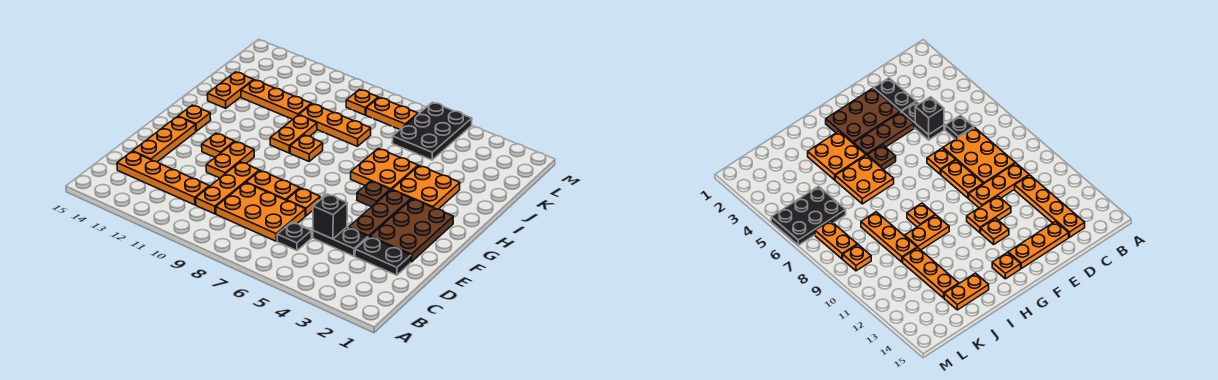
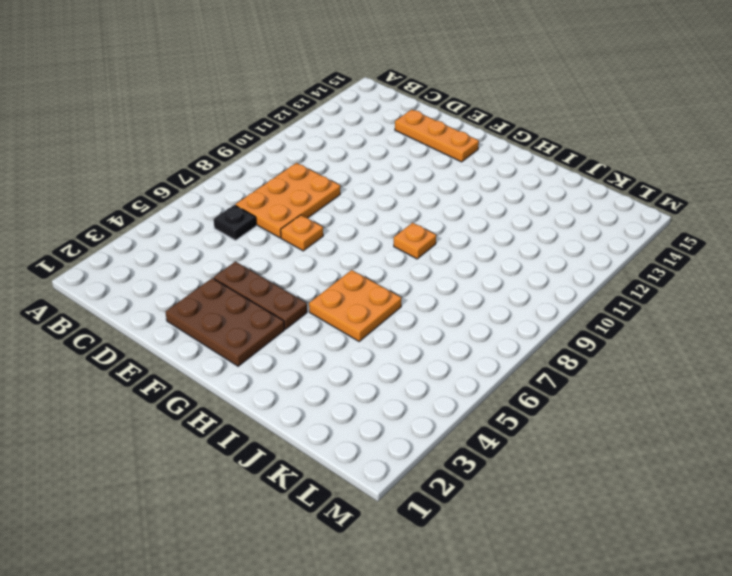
none -> orange plate C10:E10 level 1
none -> orange plate C11:C14 level 1
none -> black plate D2:D3 level 1

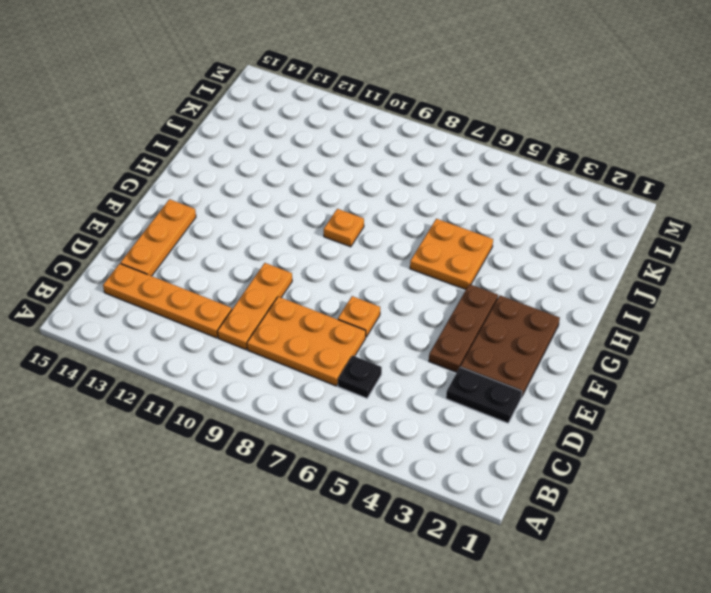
none -> black plate D4:D5 level 1
none -> orange plate E8:E9 level 1
none -> orange plate E11:F11 level 1

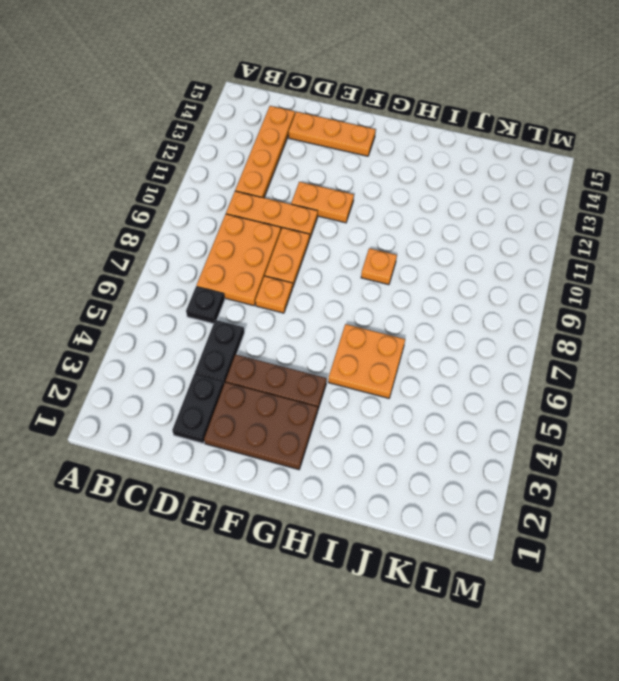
none -> orange plate F12 level 1
none -> brown plate G5 level 1
none -> orange plate G14 level 1

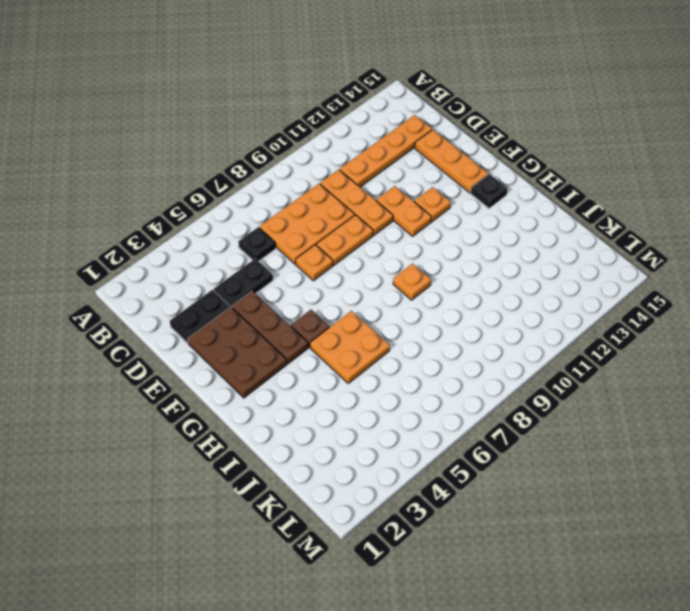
black plate G14 level 1 -> orange plate G14 level 1
none -> orange plate H3:I4 level 1
none -> orange plate H10:I10 level 1
none -> orange plate I14:J14 level 1

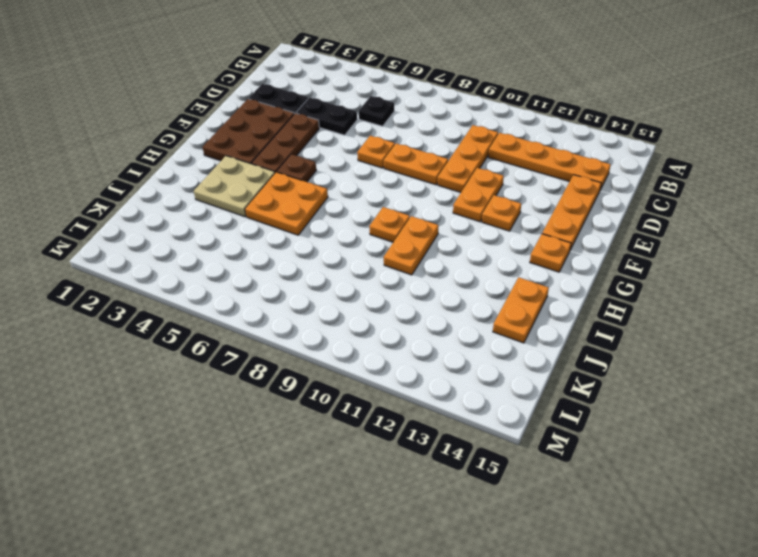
tan plate H3:I4 level 1 -> orange plate H3:I4 level 1
none -> orange plate C7:D9 level 1
none -> orange plate J8:J10 level 1
none -> orange plate J11:J13 level 1

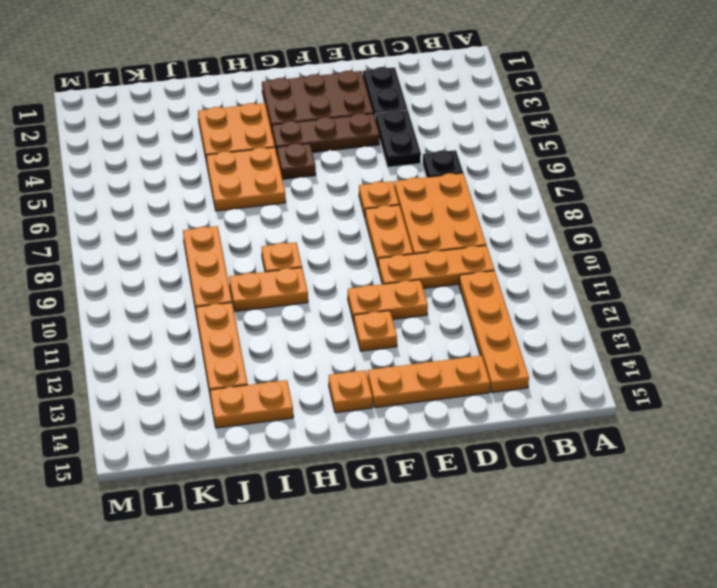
none -> black plate K5:M6 level 1
none -> orange plate L7:L8 level 1
none -> orange plate L9 level 1

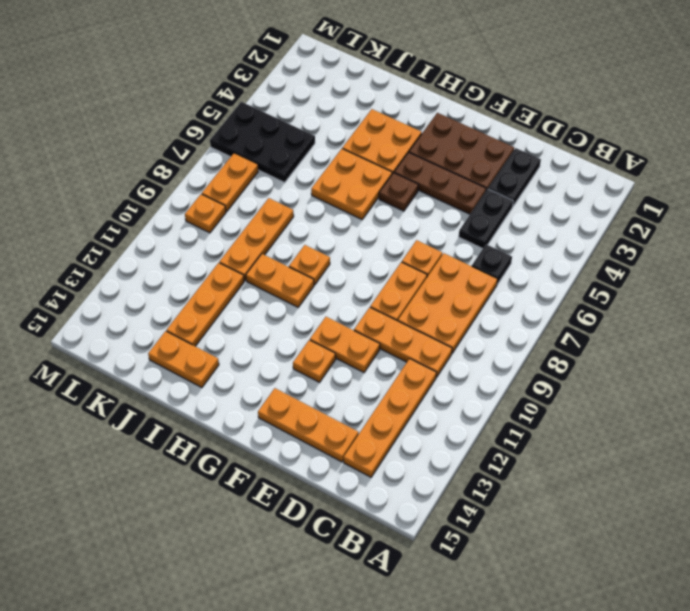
none -> orange plate G14 level 1
none -> black brick D5 level 2

